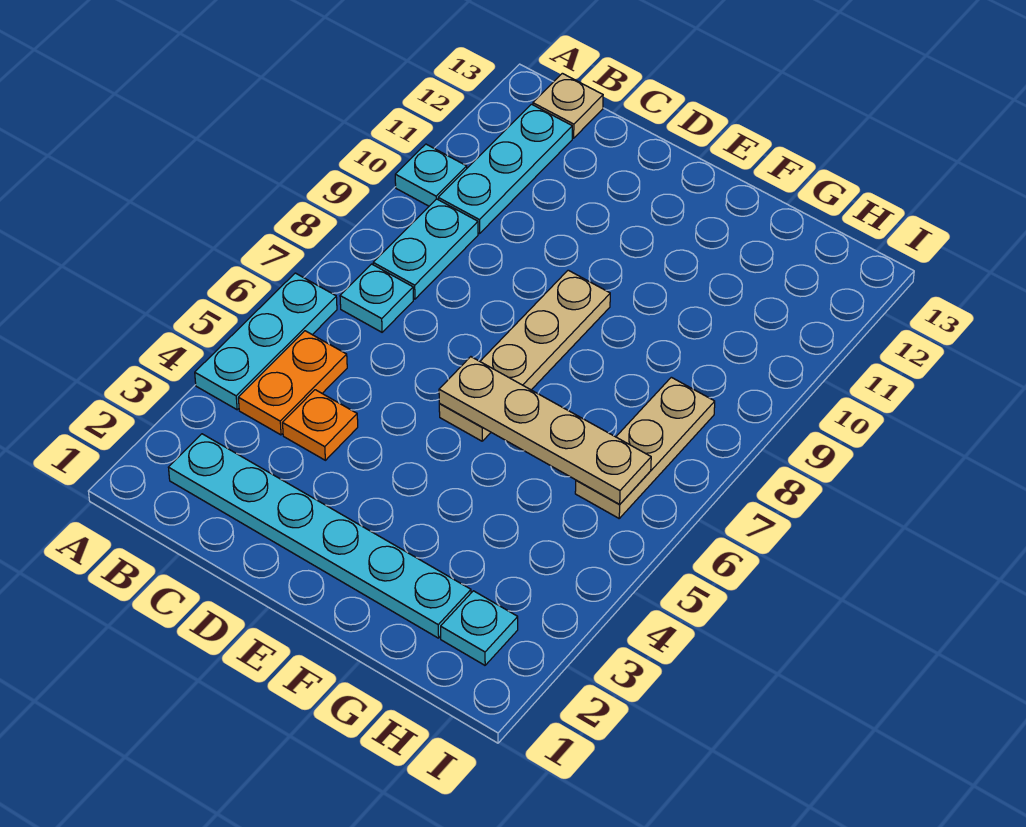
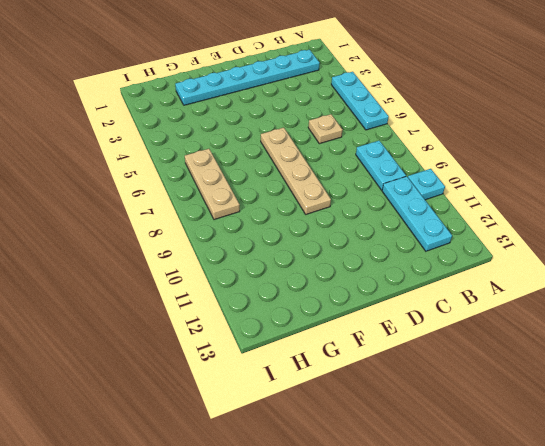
tan plate C6 level 1 -> tan plate B13 level 1
none -> orange plate B4:B5 level 1
none -> cyan plate B7 level 1
none -> orange plate C4 level 1

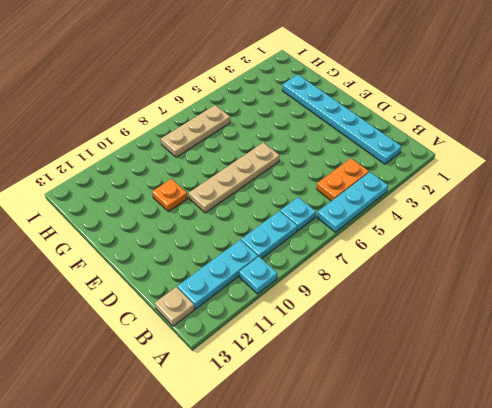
orange plate F10 level 1 -> orange plate C4 level 1
none -> cyan plate H2 level 1
none -> tan plate E6:H6 level 2

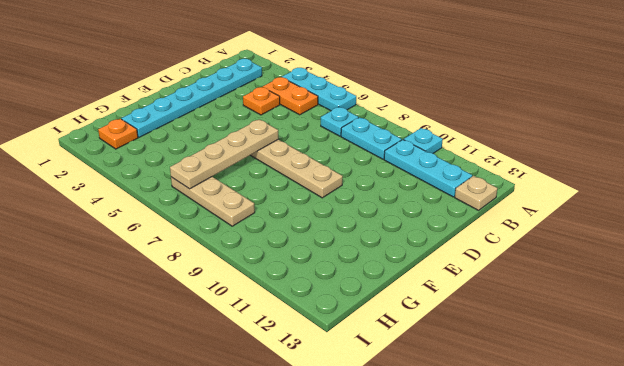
orange plate H2 level 1 -> cyan plate H2 level 1

